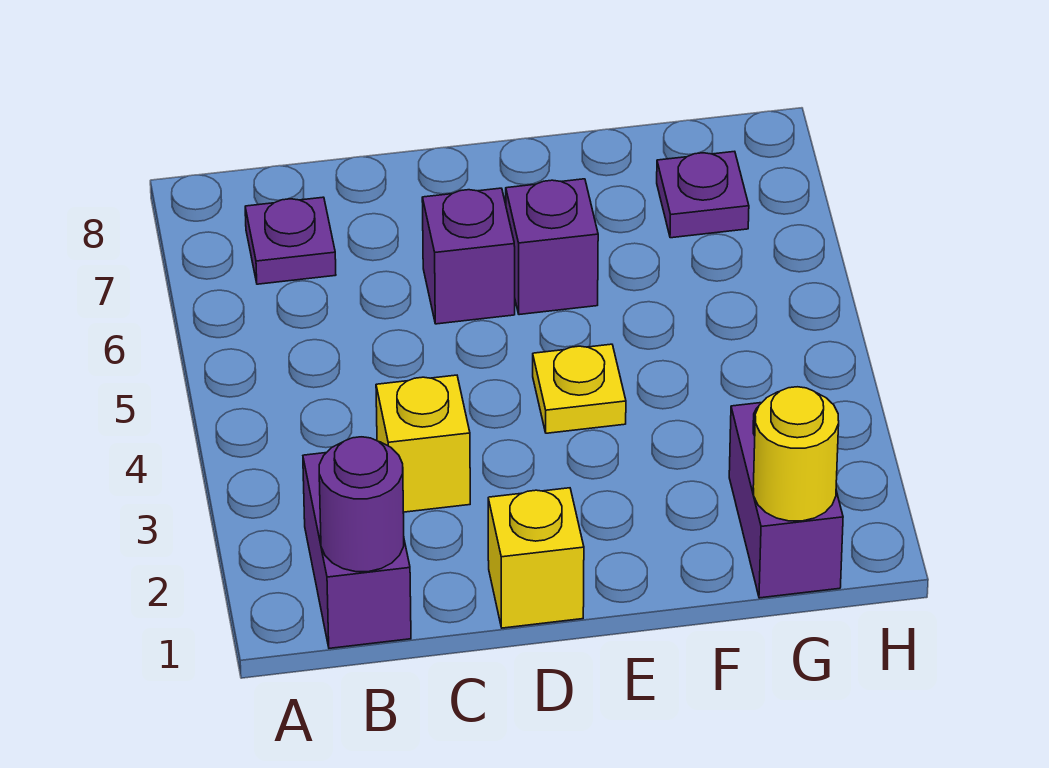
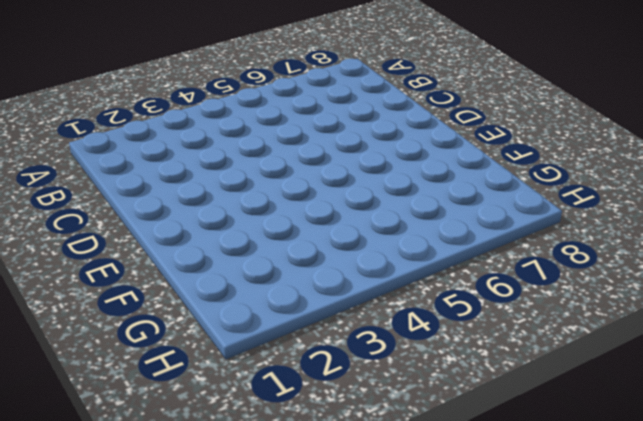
none -> purple brick B1:B2 level 1
none -> purple plate B7 level 1

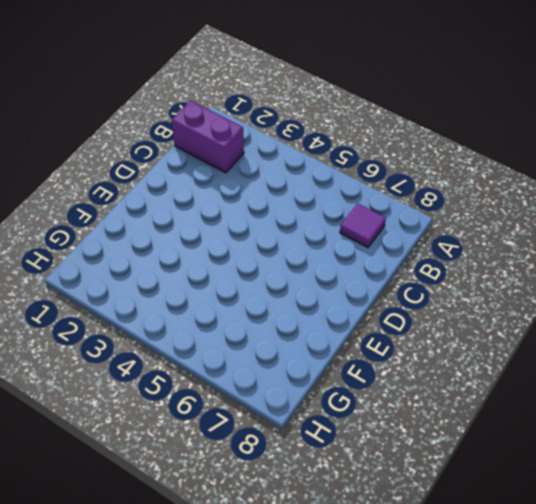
purple tile B7 level 1 -> purple plate B7 level 1
none -> yellow brick C3 level 1
none -> yellow brick D1 level 1

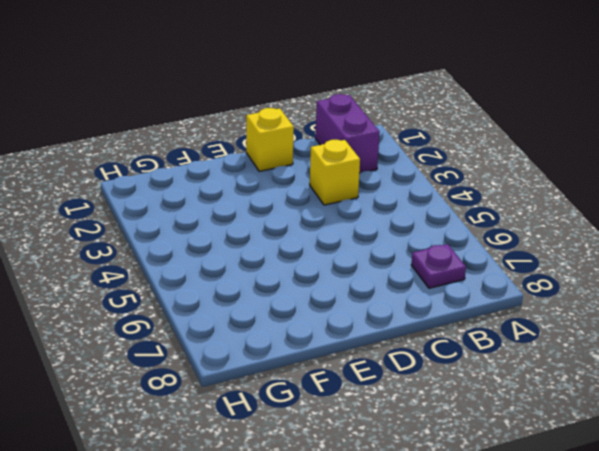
none -> purple brick D6 level 1
none -> yellow plate E4 level 1

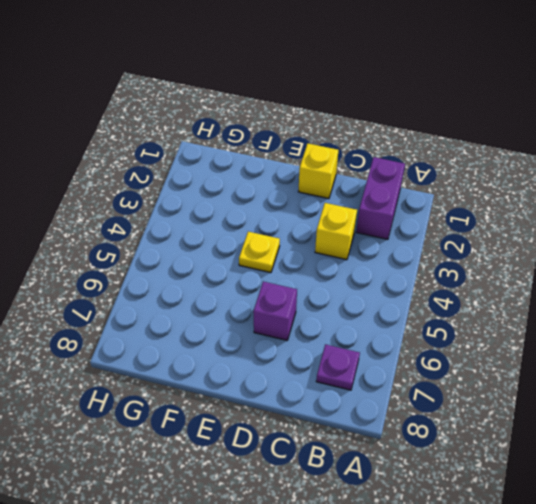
none -> purple brick E6 level 1
none -> purple brick G1:G2 level 1

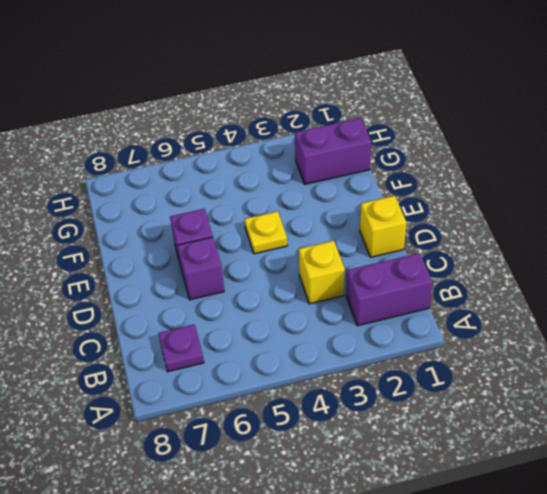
none -> purple plate G7 level 1
none -> purple round brick B1 level 2

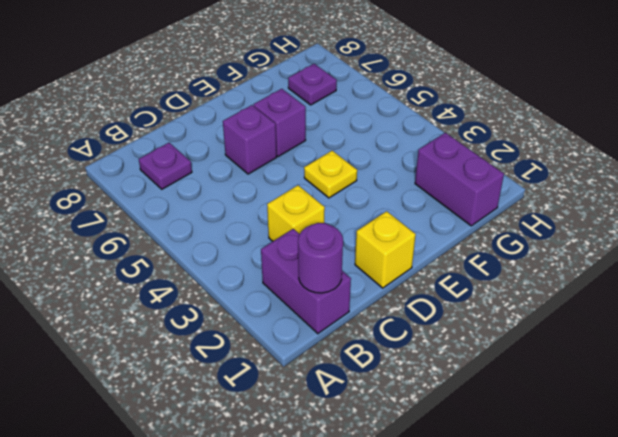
none -> yellow round brick G1 level 2

